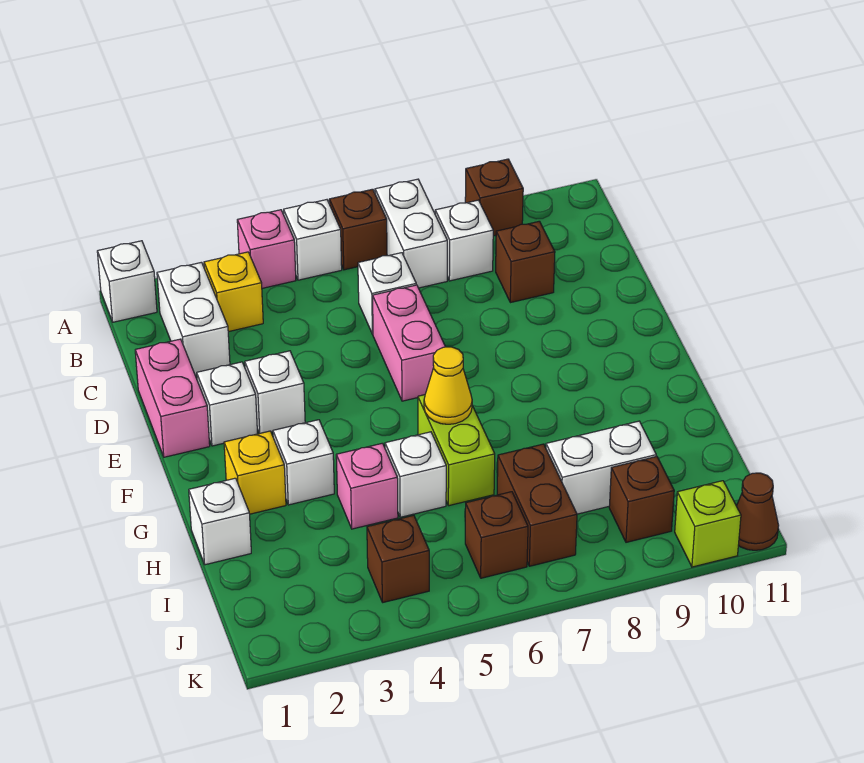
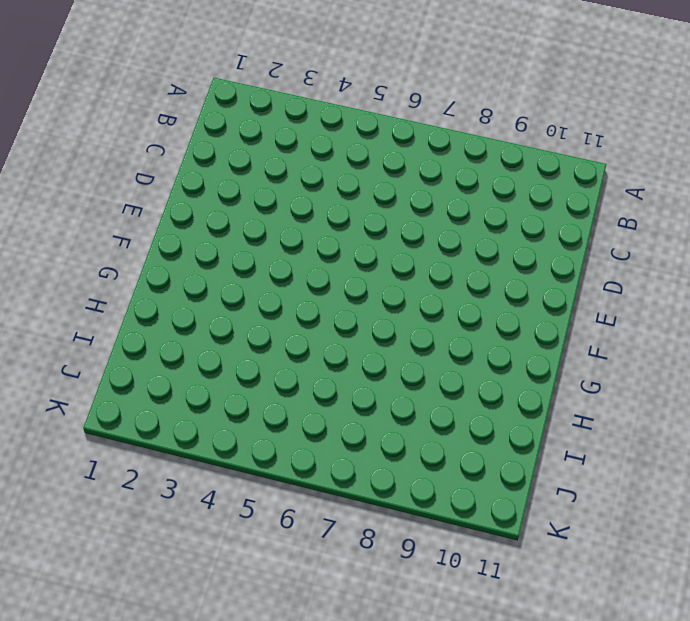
none -> white brick A1 level 1
none -> pink brick A4 level 1
none -> white brick A5 level 1

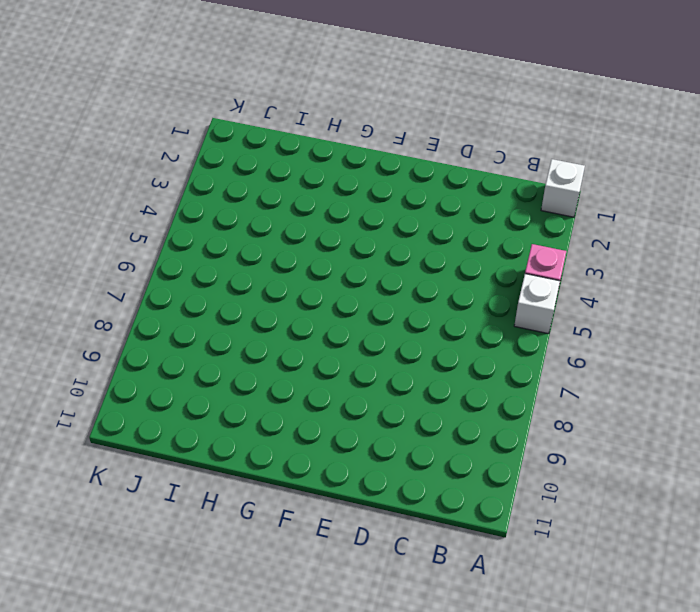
none -> brown brick A6 level 1
none -> white brick A7:B7 level 1
none -> brown brick A9 level 1

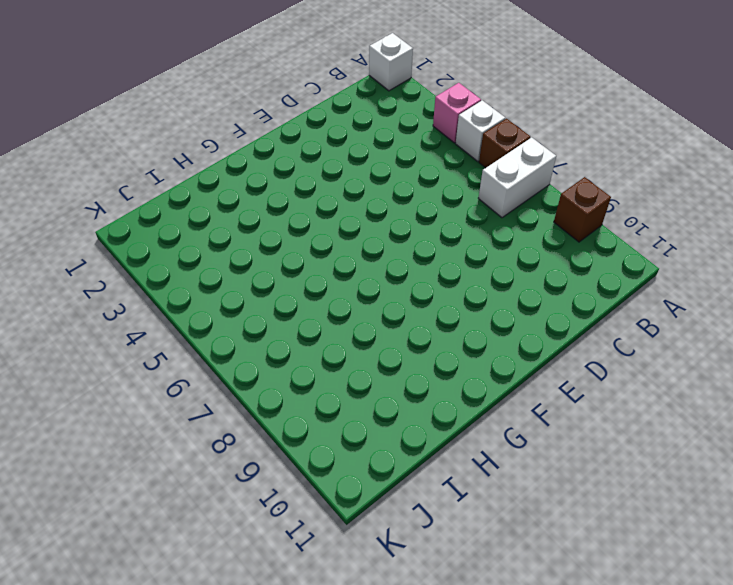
none -> white brick B2:C2 level 1
none -> yellow brick B3 level 1
none -> white brick B8 level 1

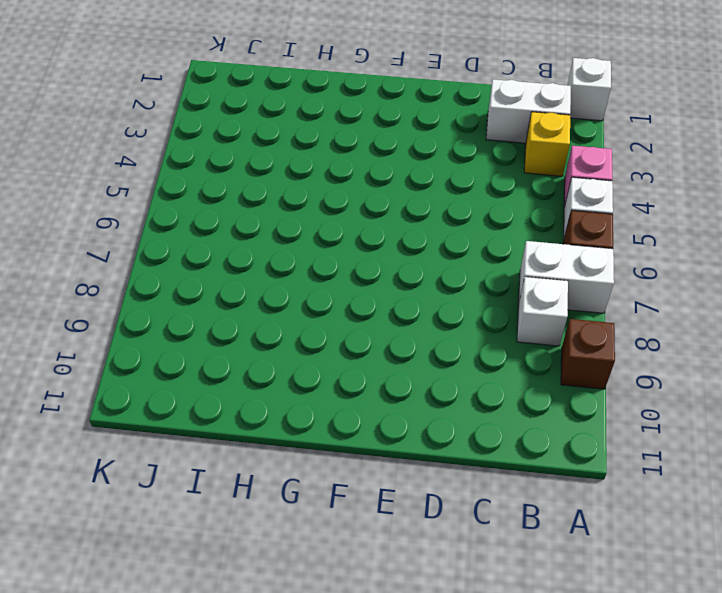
none -> white brick C6 level 1
none -> brown brick C9 level 1
none -> pink brick D1:E1 level 1

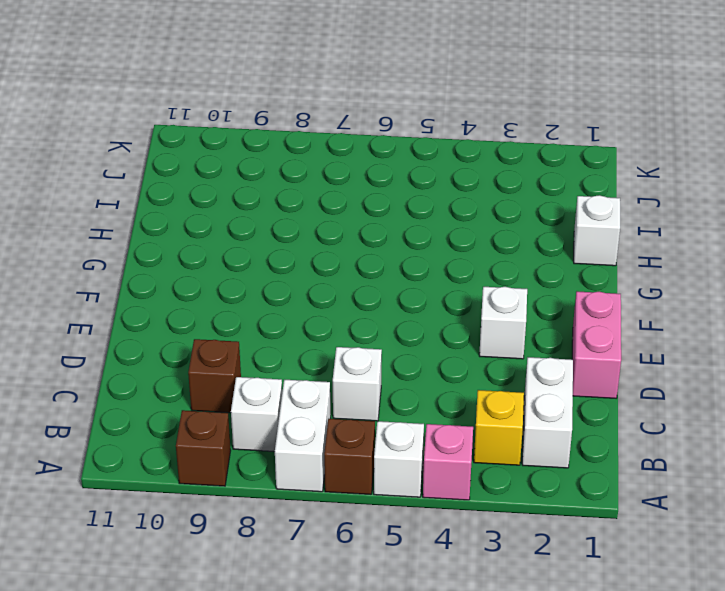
none -> white brick A1 level 1
none -> pink brick D6:E6 level 1
none -> white brick E2 level 1

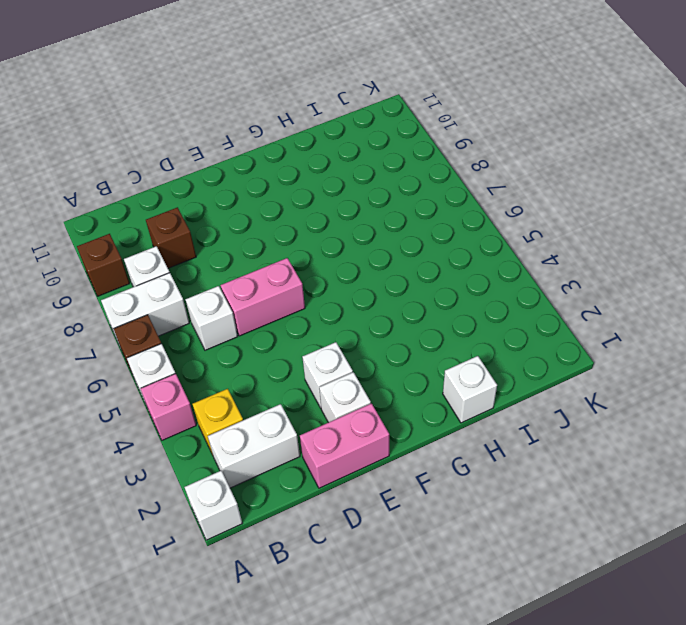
none -> yellow brick G2 level 1
none -> white brick G3 level 1
none -> lime brick G6:H6 level 1

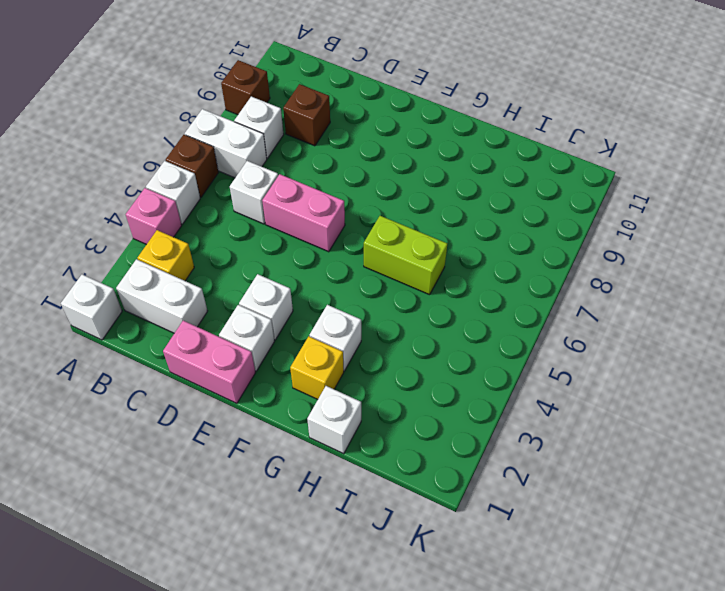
none -> pink brick H4 level 1
none -> white brick H5 level 1
none -> brown brick I7:J7 level 1

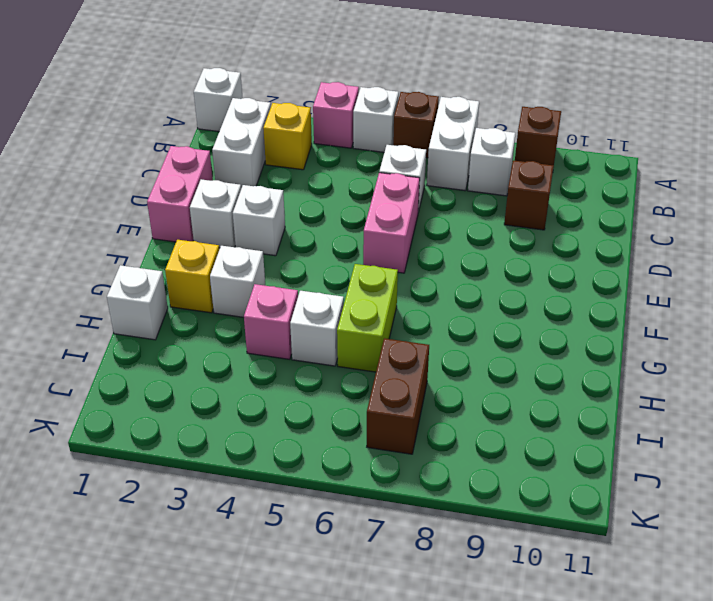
none -> white brick I8:I9 level 1
none -> brown brick J4 level 1
none -> brown brick J6 level 1

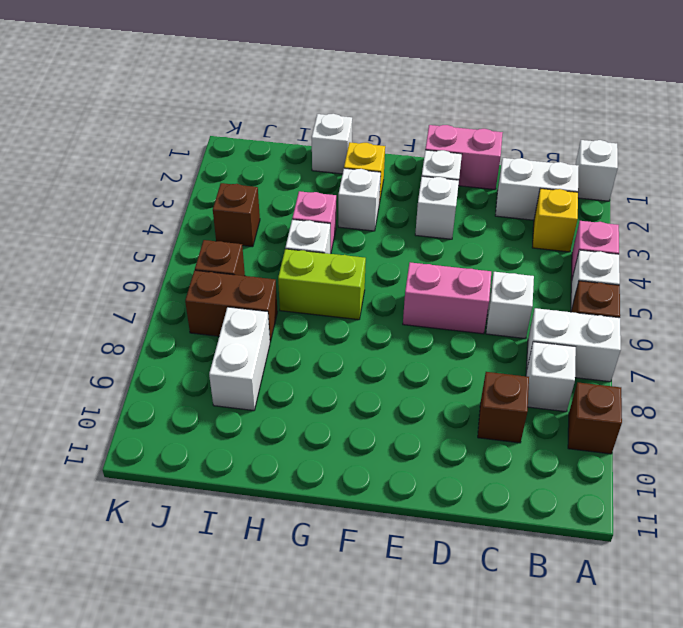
none -> brown brick J9 level 1
none -> lime brick K10 level 1
none -> brown cone K11 level 1

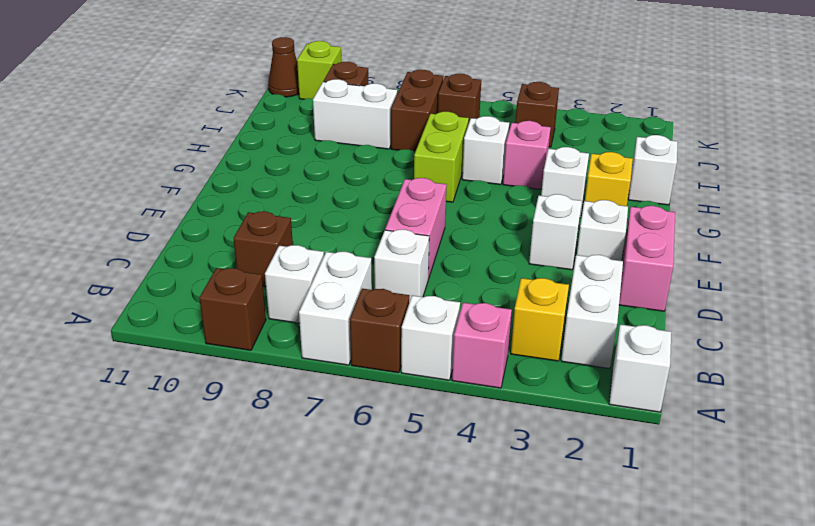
none -> yellow cone G6 level 2

